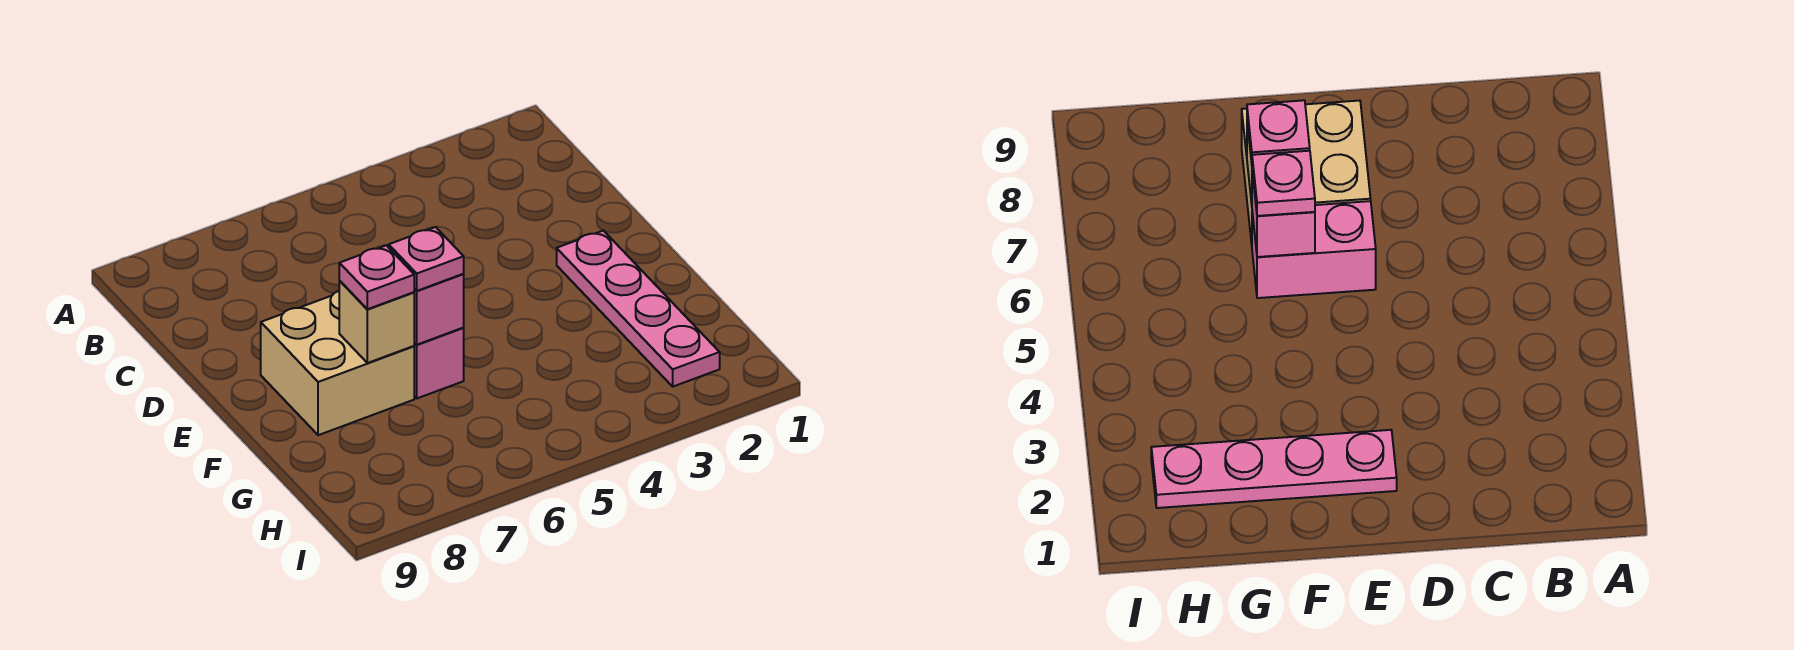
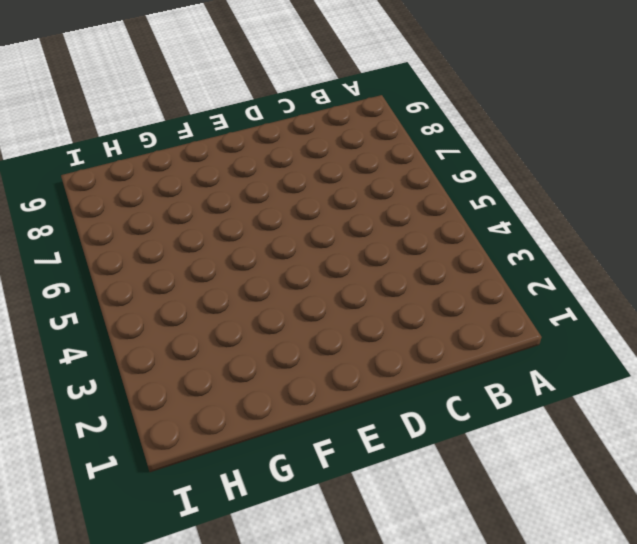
none -> pink plate E2:H2 level 1
none -> pink brick E6:F6 level 1

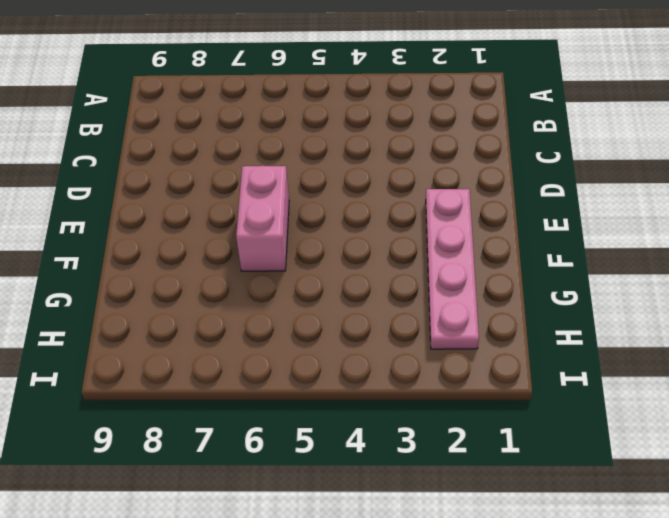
none -> tan brick E7:F8 level 1
none -> pink brick F6 level 2

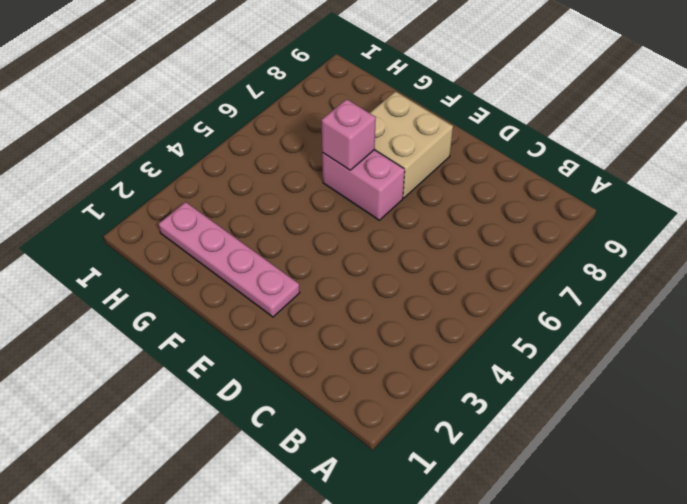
none -> tan brick F7 level 2
none -> pink plate F6 level 3

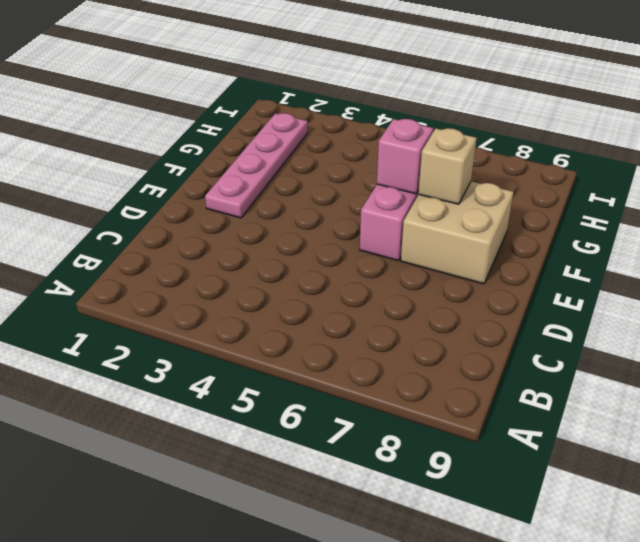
none -> pink plate F6 level 3
none -> pink plate F7 level 3

